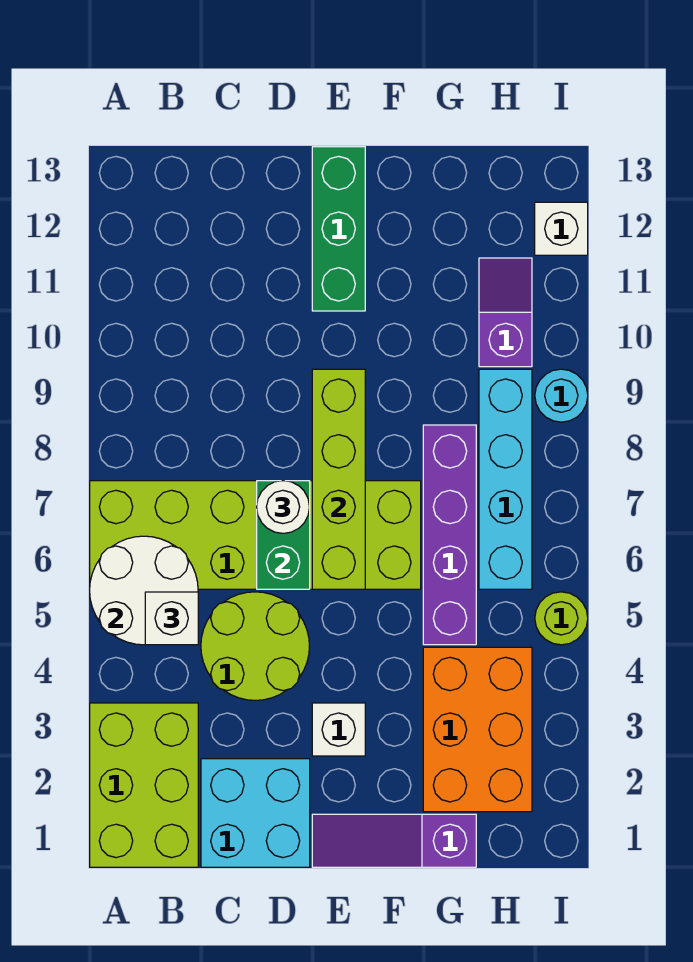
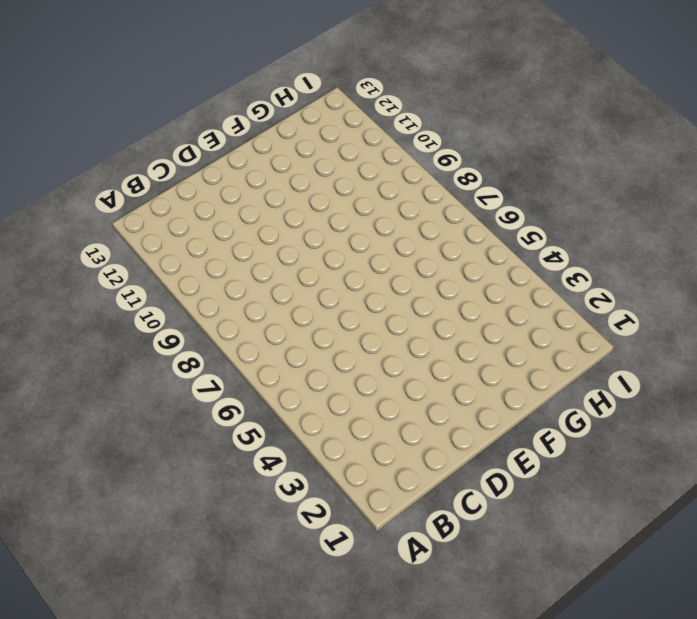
none -> lime brick A1:B3 level 1
none -> lime brick A6:F7 level 1
none -> cyan brick C1:D2 level 1

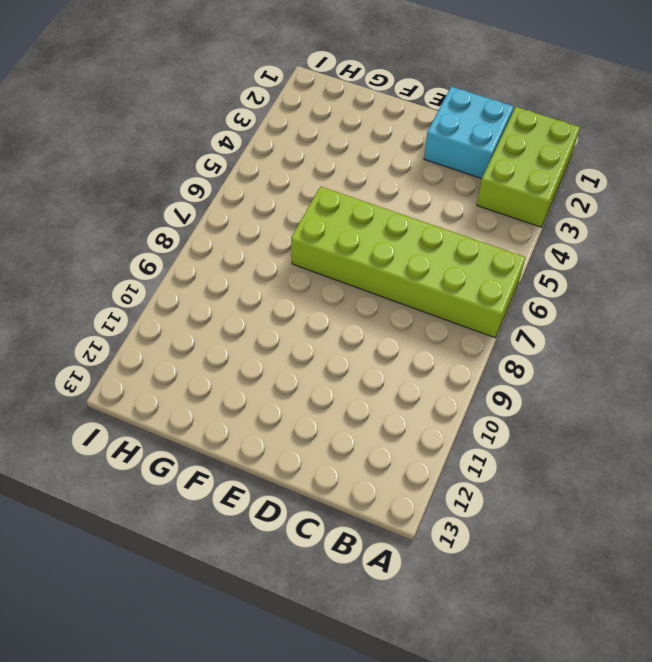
none -> lime round brick C4:D5 level 1
none -> purple slope E1:G1 level 1 top G
none -> white brick E3 level 1

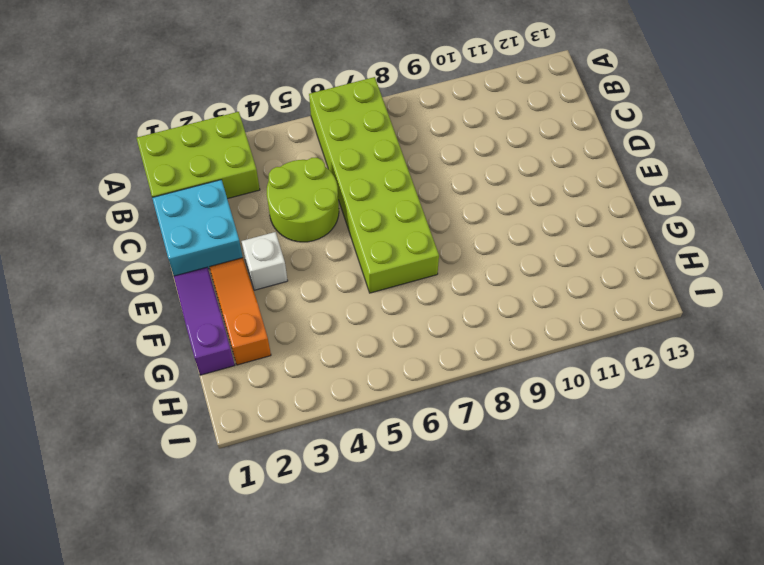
orange slope E2:G2 level 1 top G -> orange brick G2:H4 level 1
none -> green brick E11:E13 level 1
none -> purple brick G5:G8 level 1
none -> cyan brick H6:H9 level 1

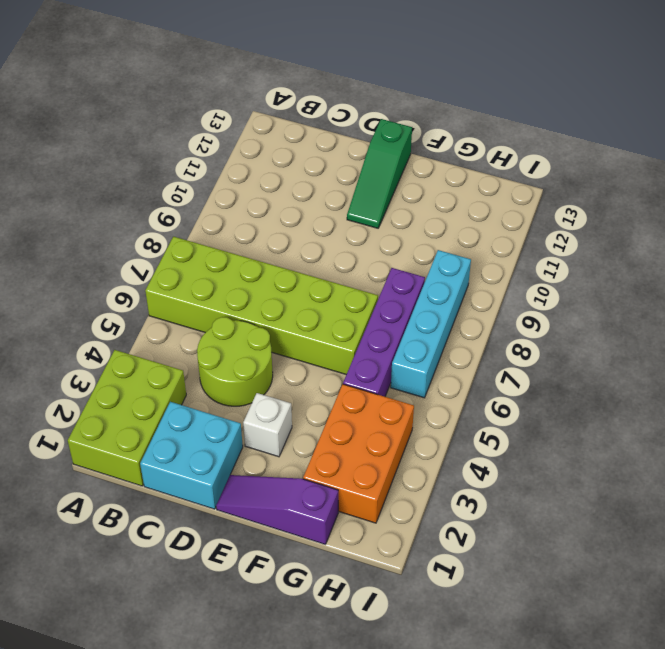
green slope E11:E13 level 1 top 13 -> green brick E11:E13 level 1
none -> purple slope H10:H11 level 1 top 10
none -> lime round brick I5 level 1
none -> cyan round brick I9 level 1

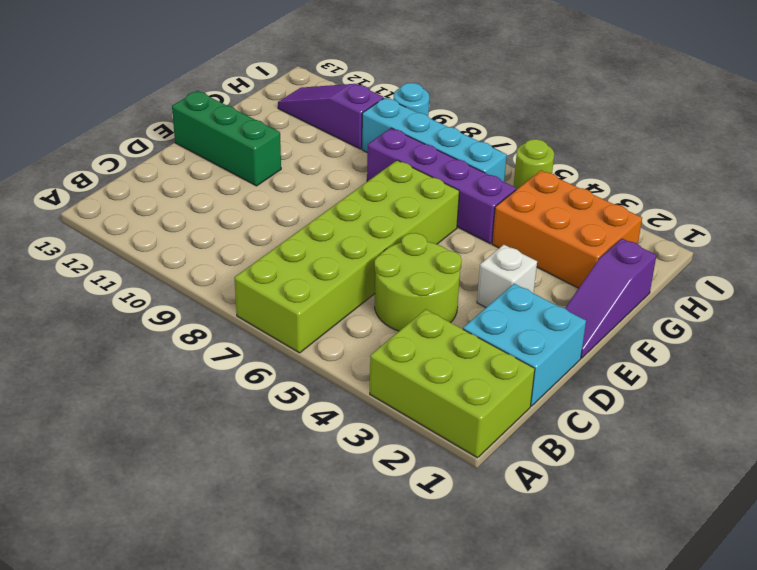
purple slope H10:H12 level 1 top 10 -> purple slope H10:H11 level 1 top 10
none -> white brick I12 level 1
none -> white round brick A5:B6 level 2
none -> green brick D6:D7 level 2

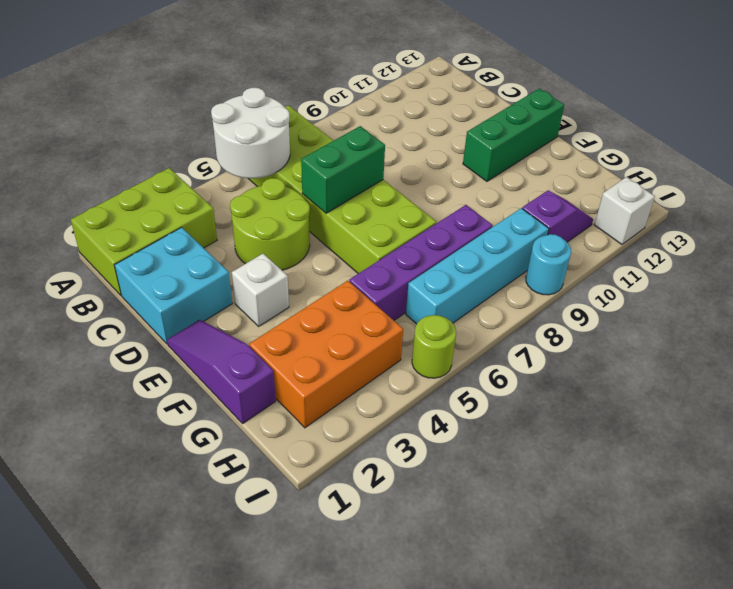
none -> lime brick E6:E9 level 2
none -> white brick B5 level 3
none -> white round brick D7 level 3

